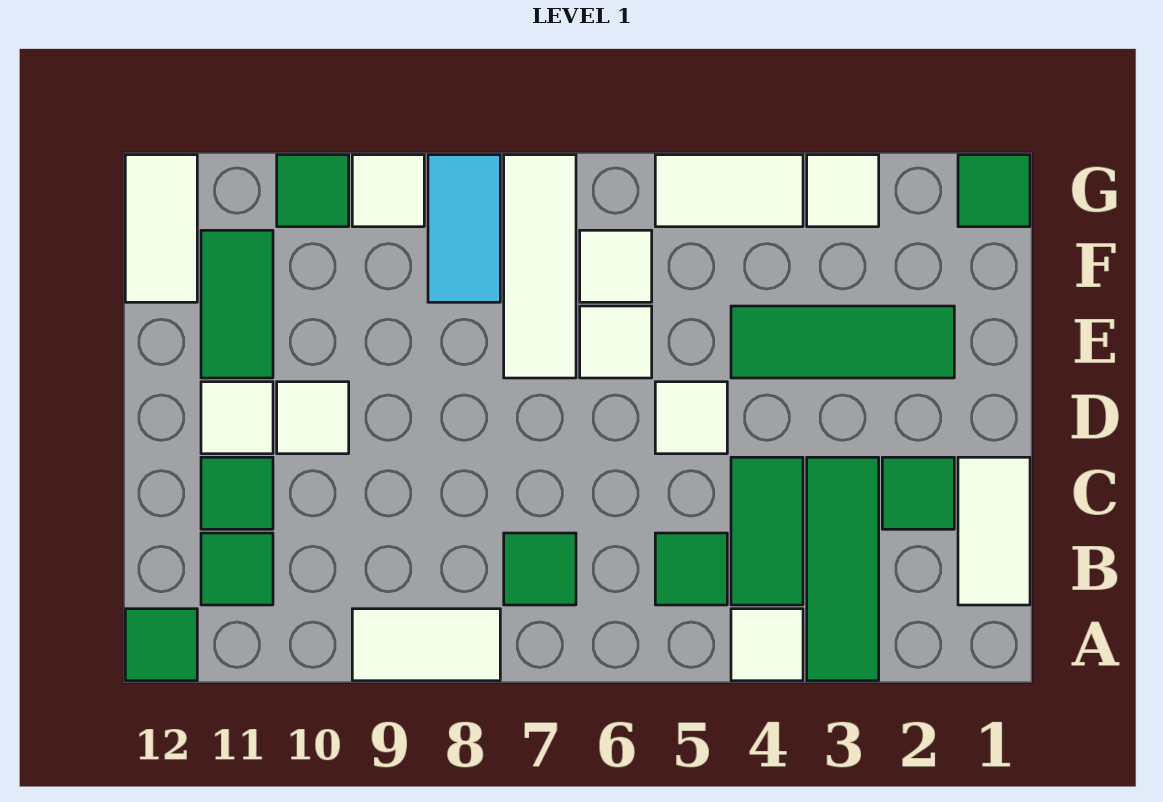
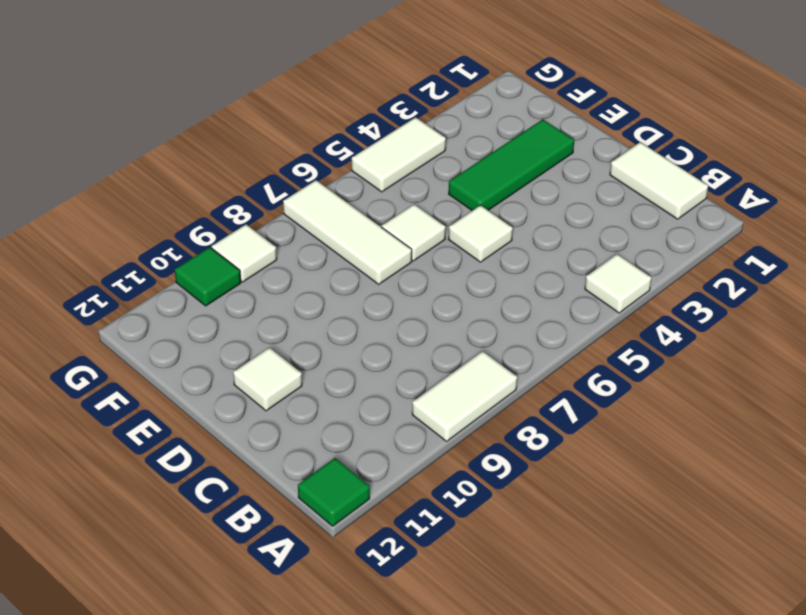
none -> green tile A3:C3 level 1
none -> green tile B4:C4 level 1
none -> green tile B5 level 1

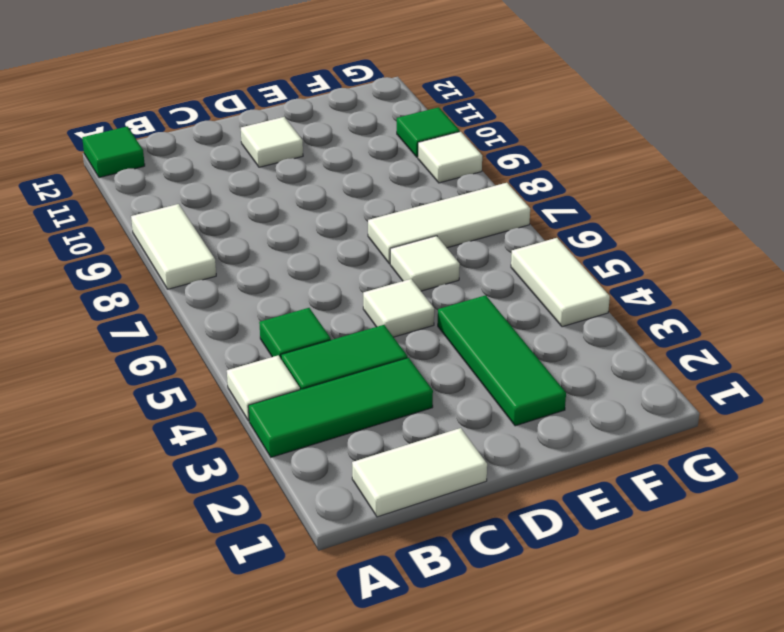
none -> green tile B7 level 1
none -> green tile B11 level 1
none -> green tile C2 level 1

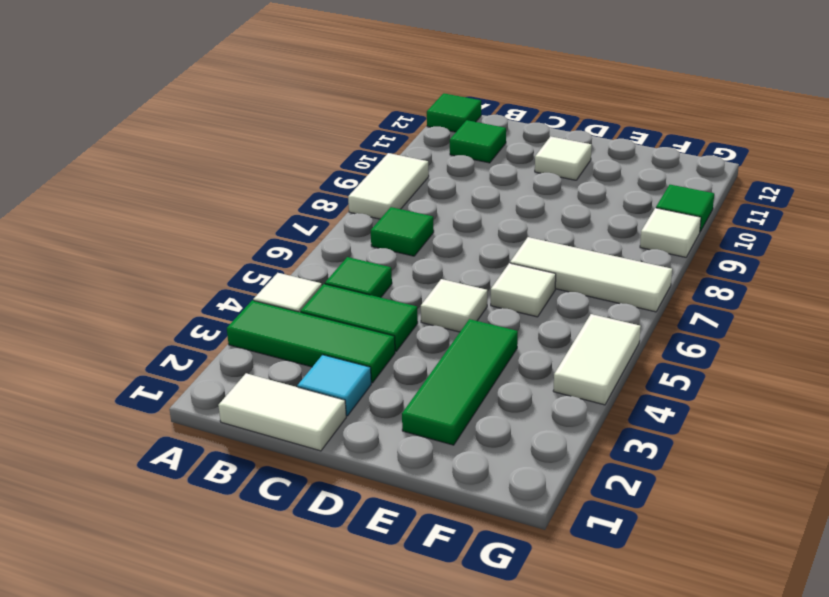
cyan tile C2 level 1 -> green tile C2 level 1
none -> green tile C11 level 1
none -> white tile D10 level 1
none -> green tile E11:F11 level 1

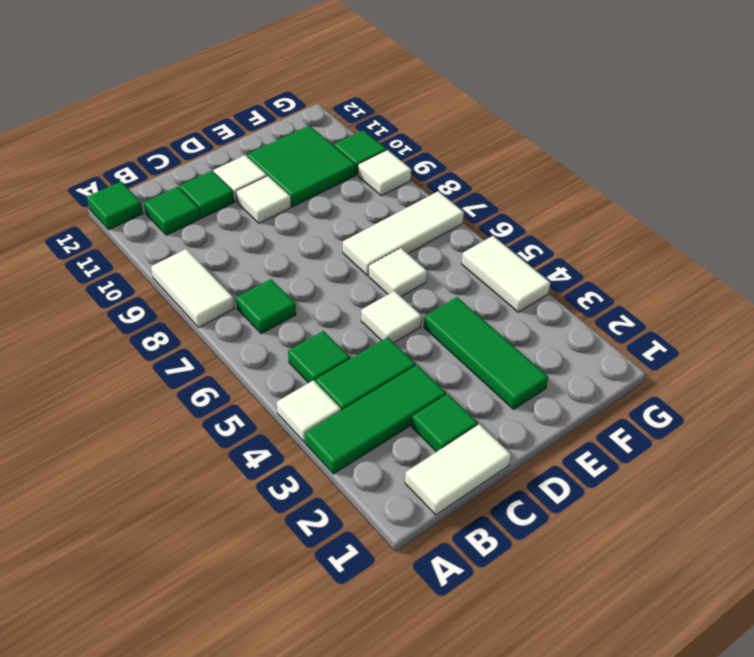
green tile E10:F11 level 1 -> green tile E11:F11 level 1
none -> white tile F6 level 1
none -> cyan tile F8:G8 level 1
none -> white tile F12:G12 level 1

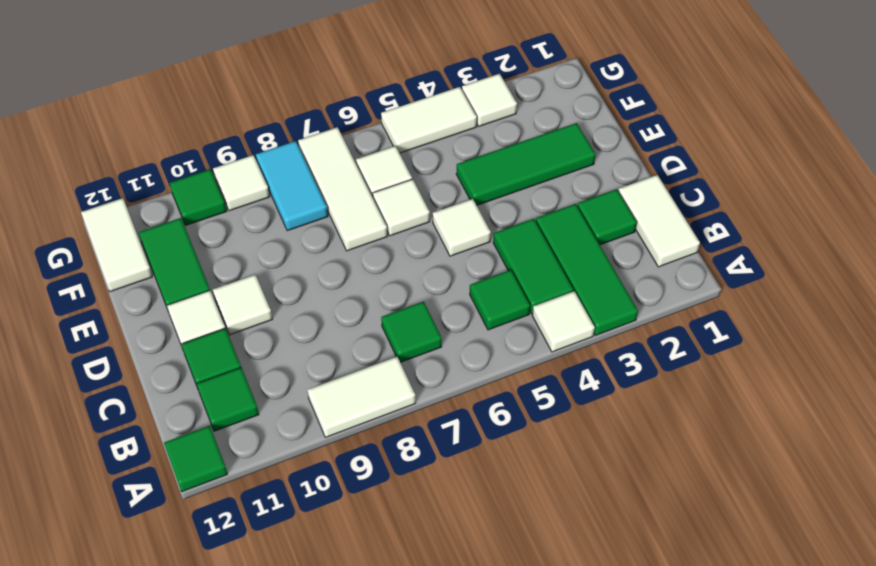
none -> green tile G1 level 1

